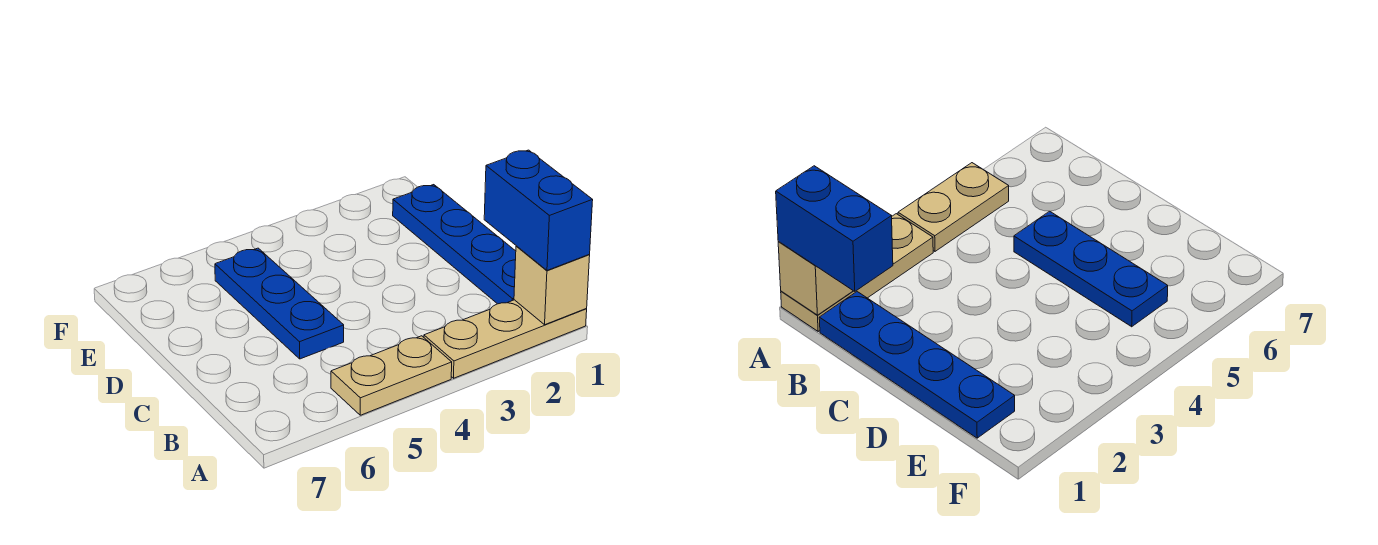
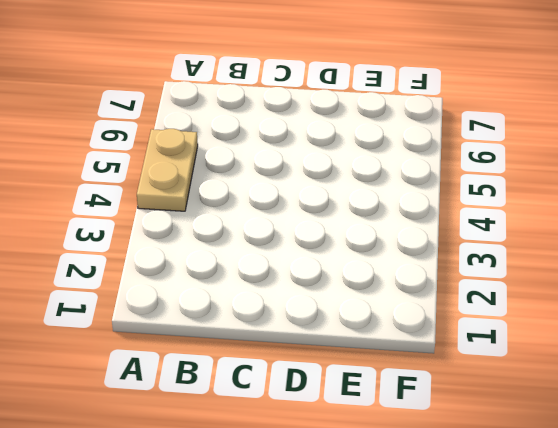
none -> tan plate A1:A3 level 1
none -> blue plate B1:E1 level 1

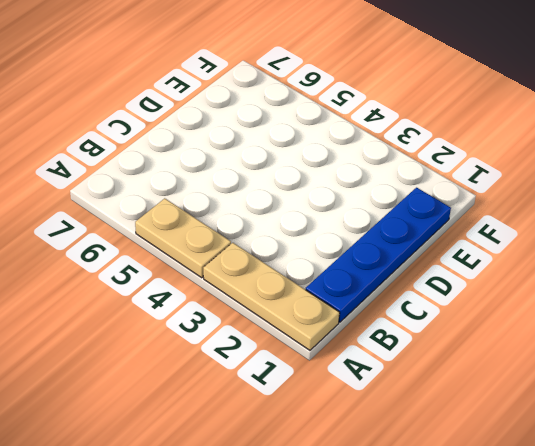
none -> blue plate C5:E5 level 1
none -> tan brick A1 level 2

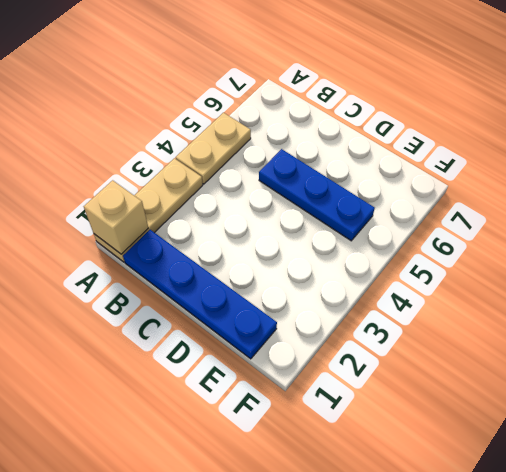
none -> blue brick A1:B1 level 3

